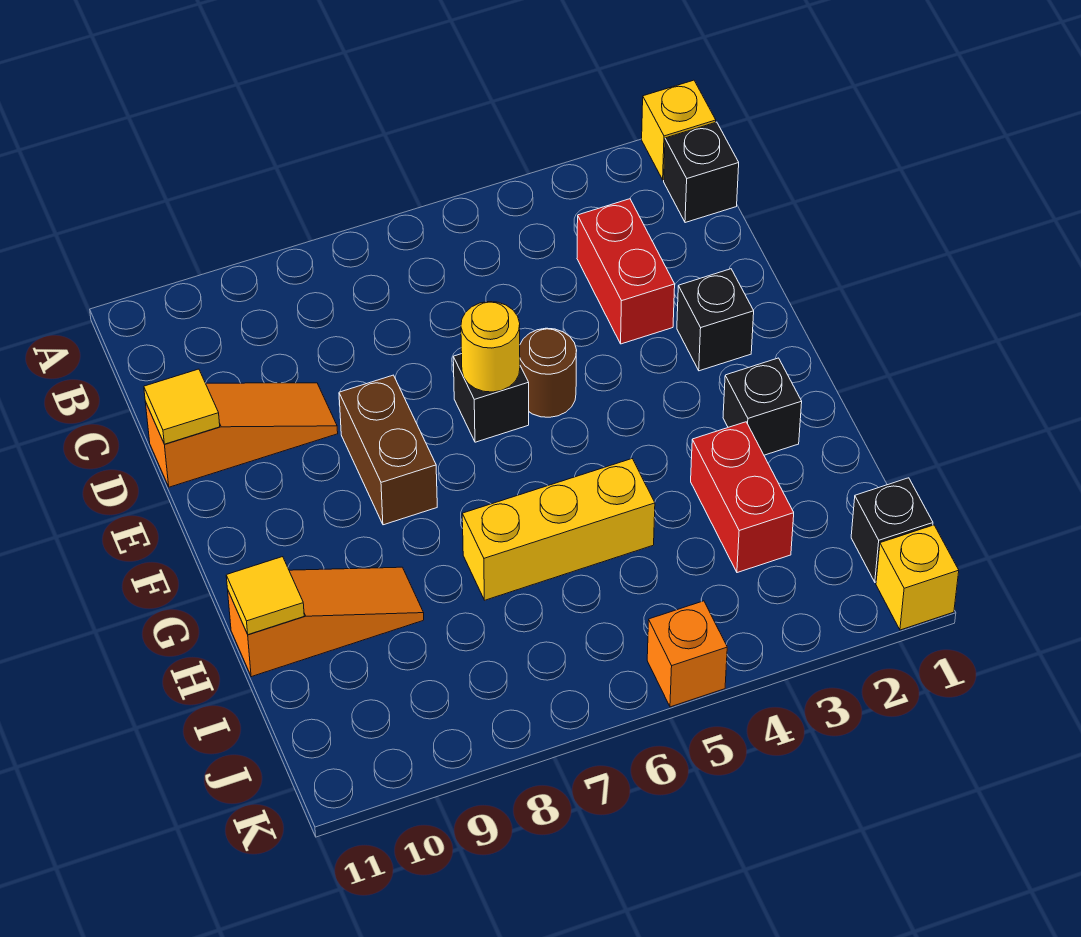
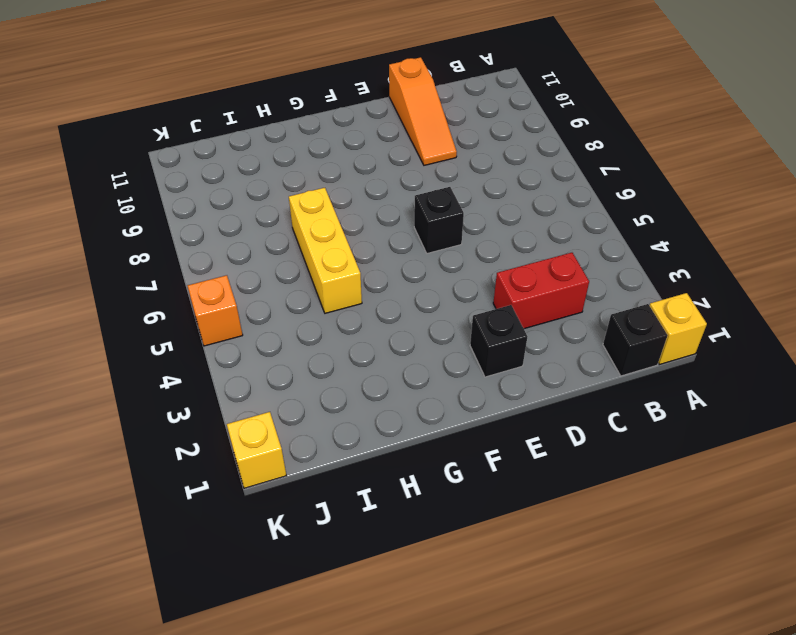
none -> brown round brick E5 level 1
none -> brown brick E8:F8 level 1
none -> black brick G2 level 1

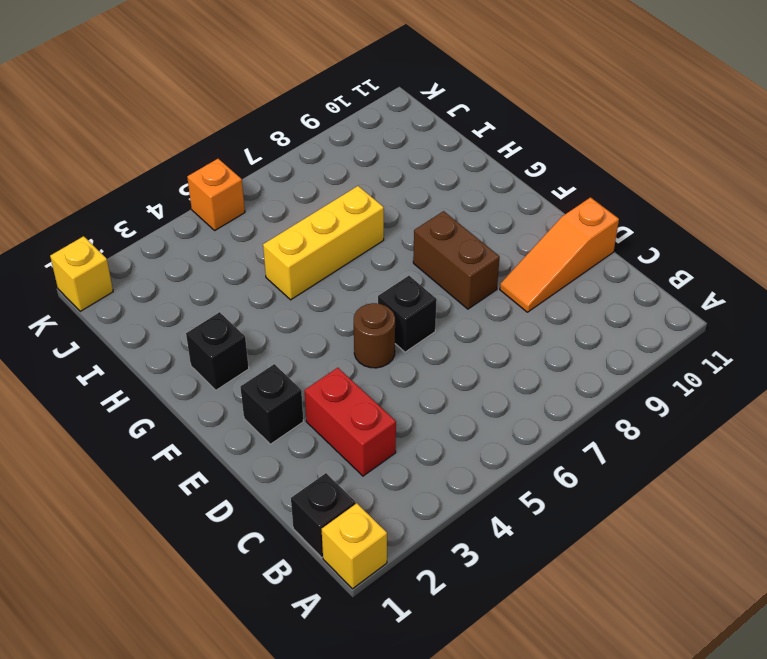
none -> red brick H3:I3 level 1
none -> orange slope H9:H11 level 1 top 11
none -> black brick J1 level 1

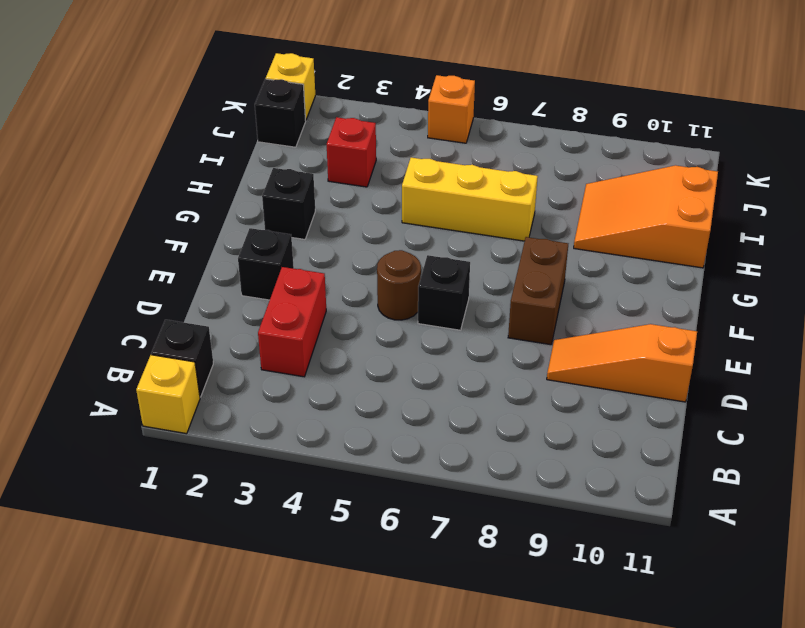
orange slope H9:I11 level 1 top 11 -> orange slope H9:H11 level 1 top 11
red brick I3 level 1 -> red brick H3:I3 level 1
none -> yellow tile D11 level 2
none -> yellow round brick E6 level 2
none -> yellow tile H11 level 2

